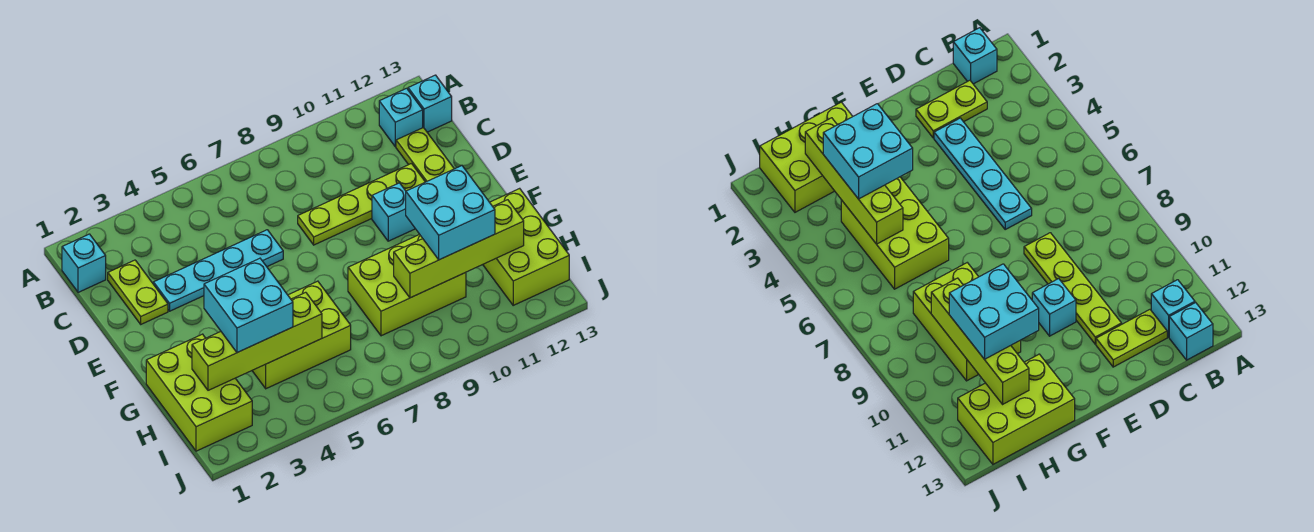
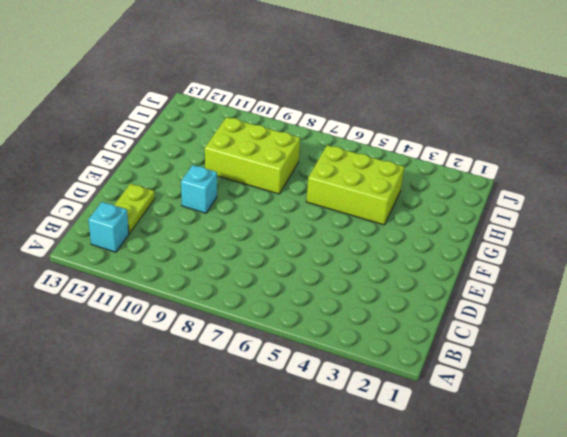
none -> cyan brick B1 level 1
none -> cyan brick B13 level 1
none -> lime plate C2:D2 level 1

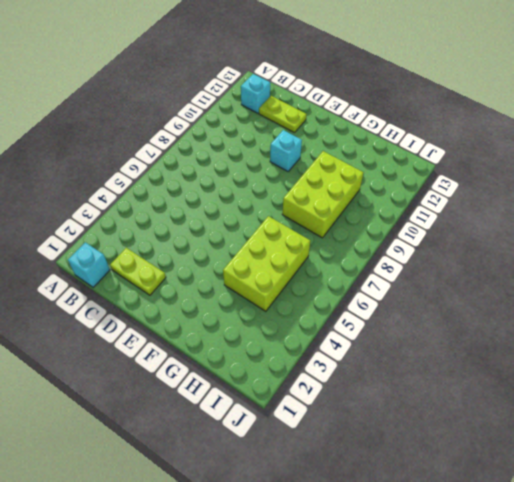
none -> cyan brick B13 level 1
none -> cyan plate D3:D6 level 1
none -> lime plate D8:D11 level 1

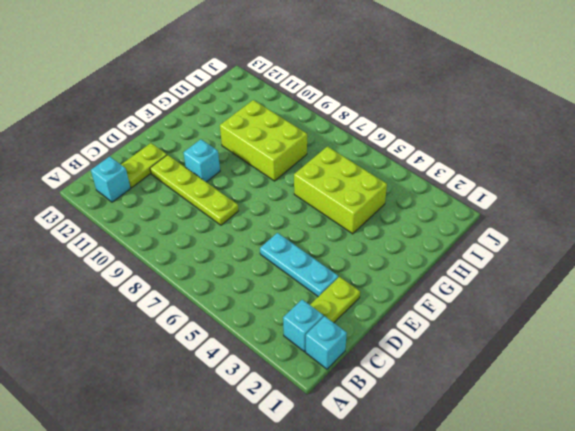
cyan brick B2 level 1 -> cyan brick B13 level 1
cyan plate D3:D5 level 1 -> cyan plate D3:D6 level 1
none -> lime brick G1:I2 level 1
none -> lime brick G12:I13 level 1
none -> lime brick H2:H5 level 2

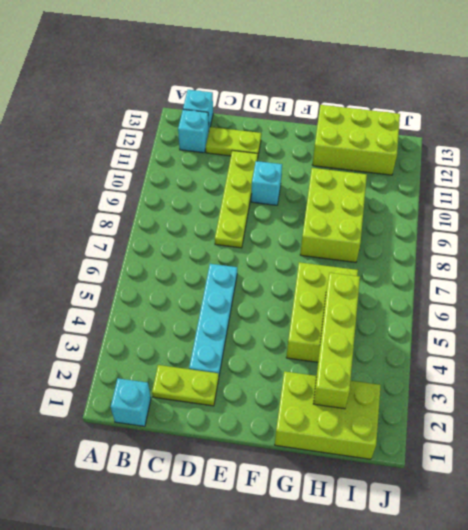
none -> lime brick H9:H12 level 2
none -> cyan brick G3:H4 level 3
none -> cyan brick G10:H11 level 3

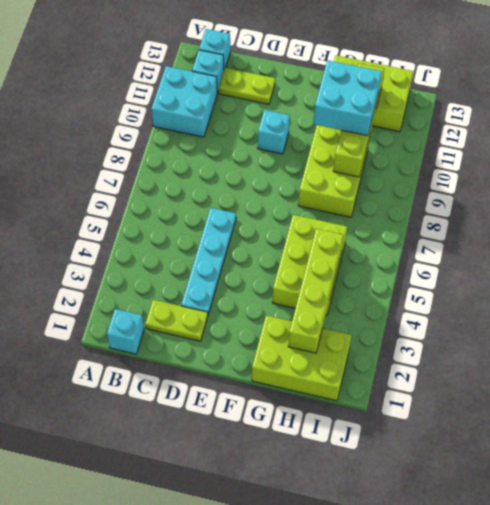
cyan brick A10:B11 level 1 -> cyan brick G3:H4 level 3
none -> lime plate D8:D11 level 1

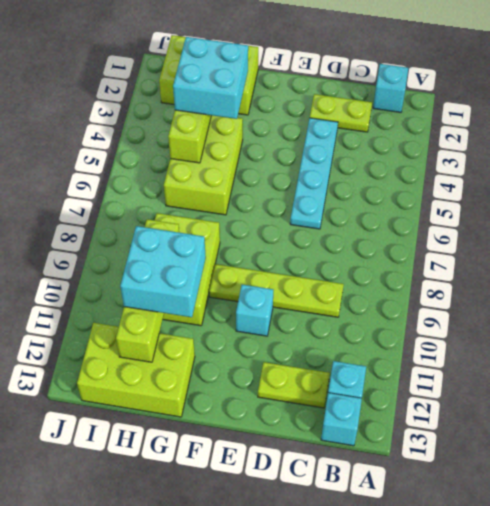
lime plate C9:F9 level 1 -> lime plate D8:D11 level 1

